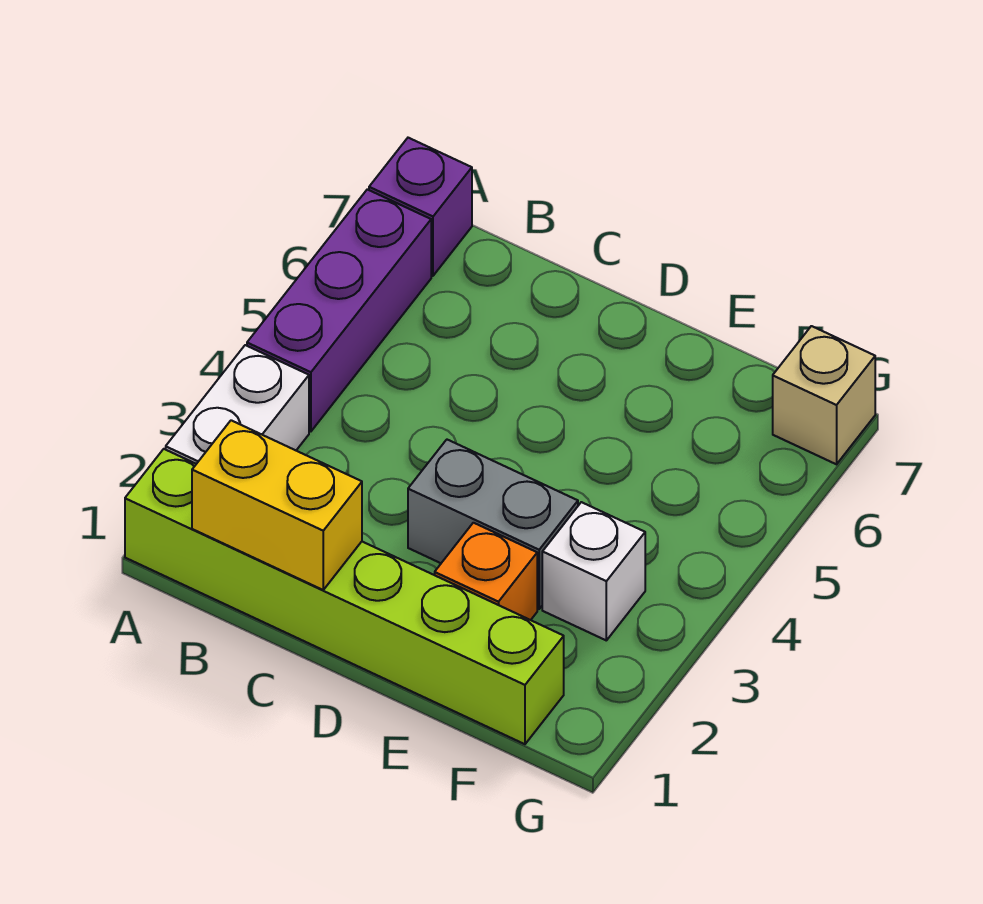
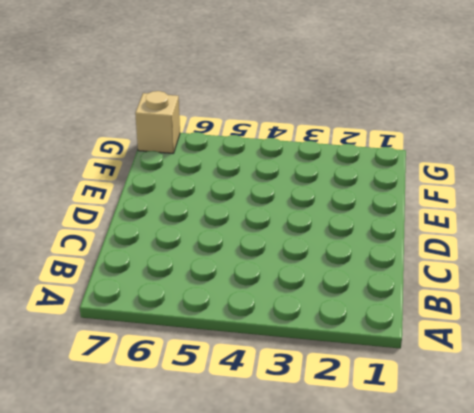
none -> lime brick A1:F1 level 1
none -> white brick A2:A3 level 1

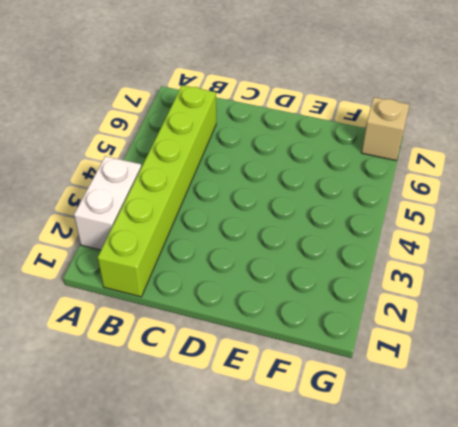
lime brick B1:B6 level 1 -> lime brick A1:F1 level 1
none -> purple brick A4:A6 level 1
none -> purple brick A7 level 1

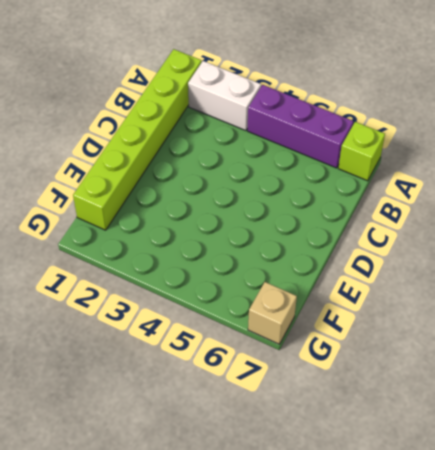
lime brick A7 level 1 -> purple brick A7 level 1
none -> grey brick D3:E3 level 1
none -> orange brick E2 level 1

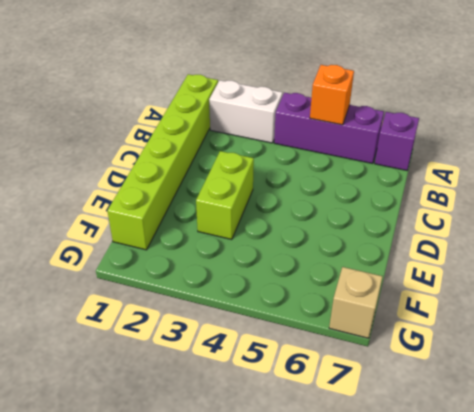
orange brick A5 level 2 -> orange brick E2 level 1
lime brick D3:E3 level 1 -> grey brick D3:E3 level 1
none -> white brick F3 level 1
none -> yellow brick B1:C1 level 2

